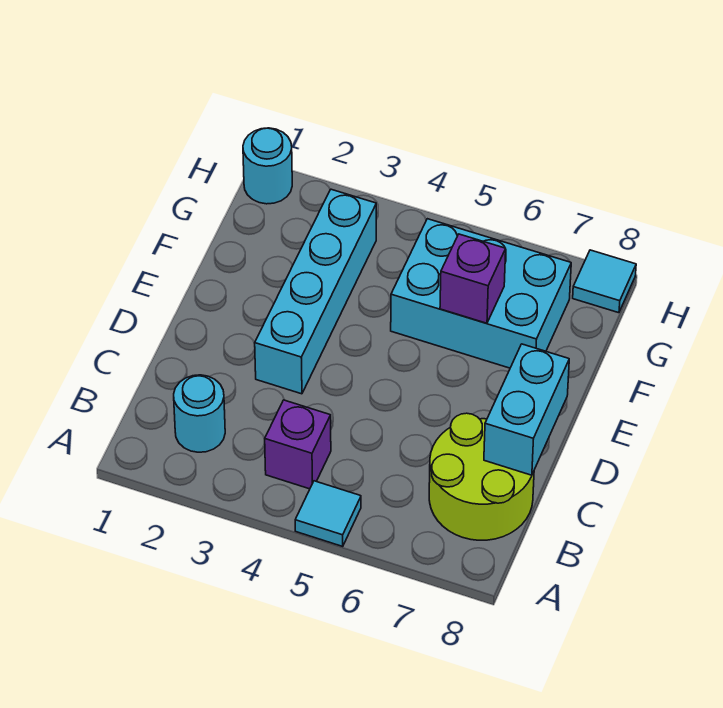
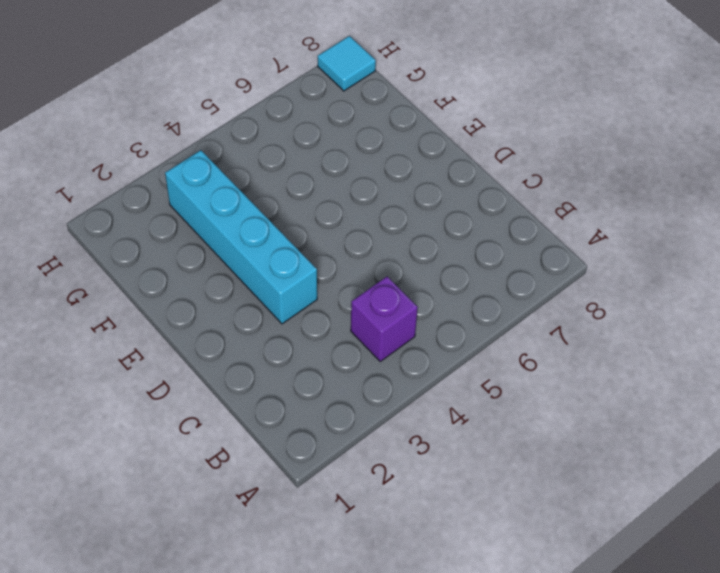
none -> cyan tile A5 level 1
none -> cyan round brick B2 level 1

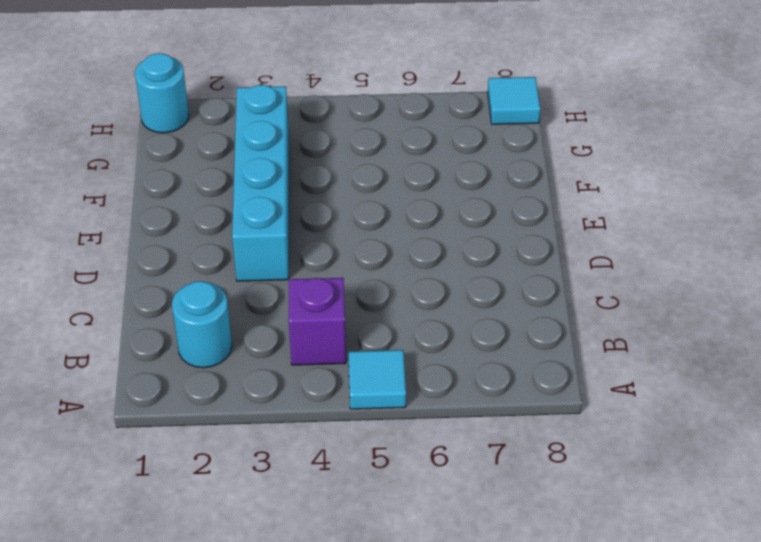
none -> lime round brick B7:C8 level 1
none -> cyan brick F5:G7 level 1

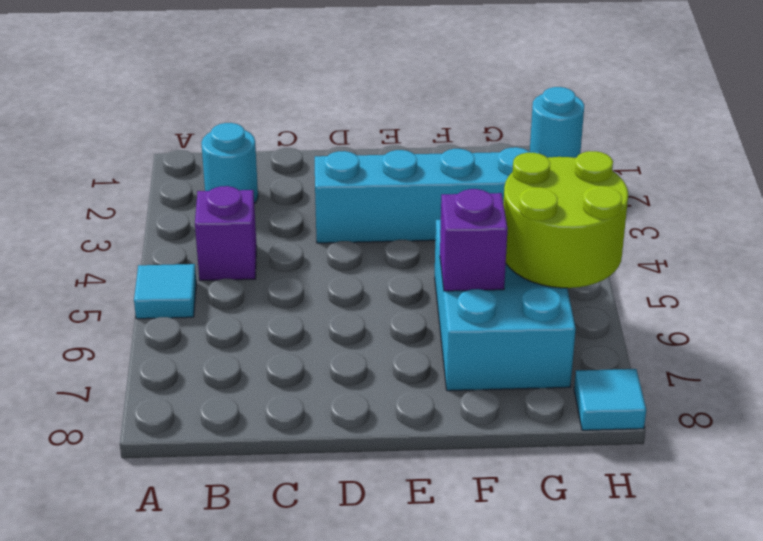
lime round brick G5:H6 level 2 -> lime round brick B7:C8 level 1
none -> cyan brick C8:D8 level 2

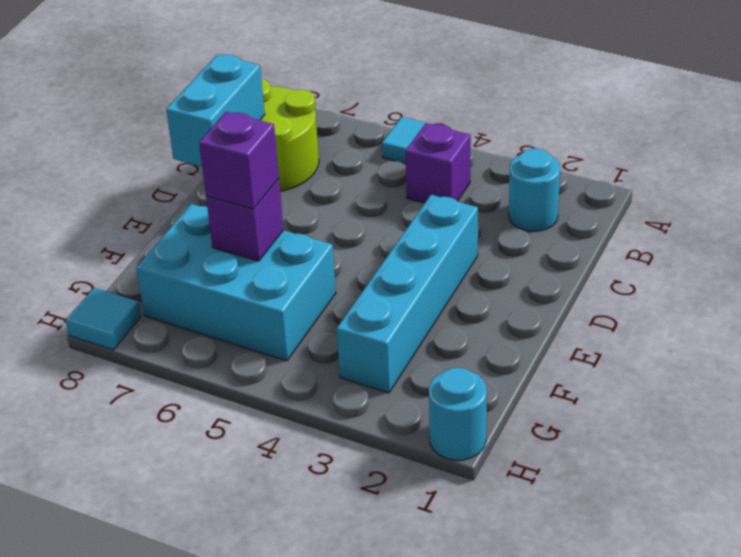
purple brick F6 level 3 -> none

